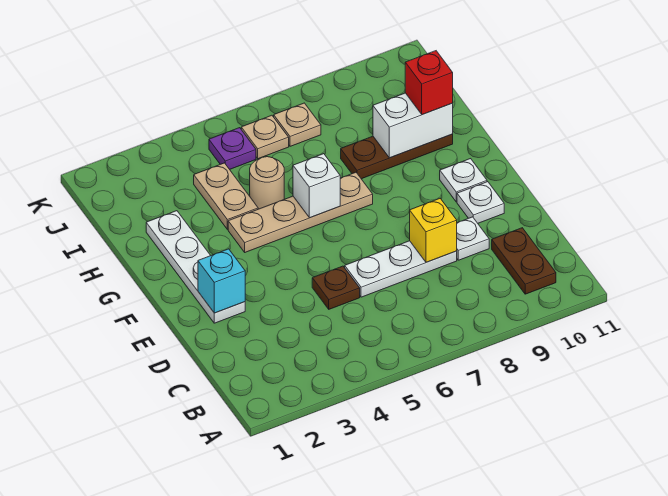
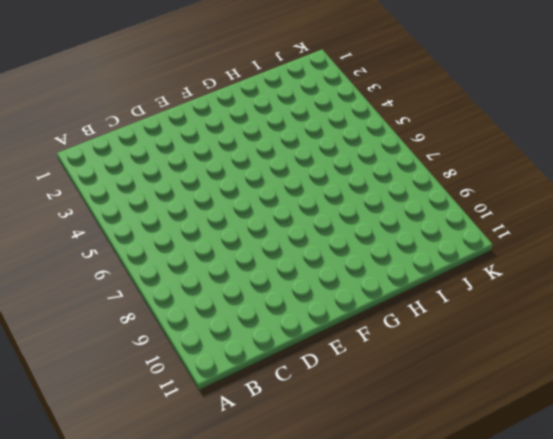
none -> brown plate B10:C10 level 1
none -> brown plate D5 level 1
none -> white plate D6:D8 level 1

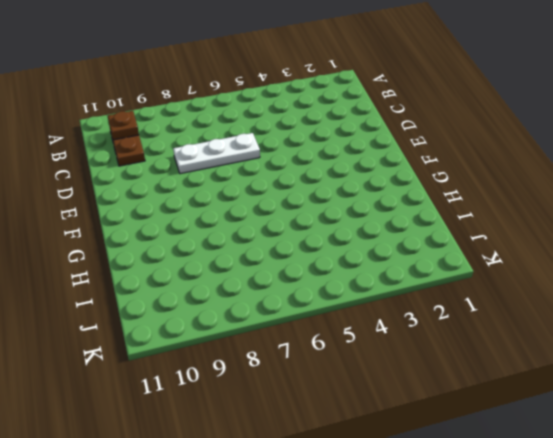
brown plate B10 level 2 -> brown plate D5 level 1
none -> white plate D9 level 1
none -> white plate E2:H2 level 1
none -> white plate E10 level 1

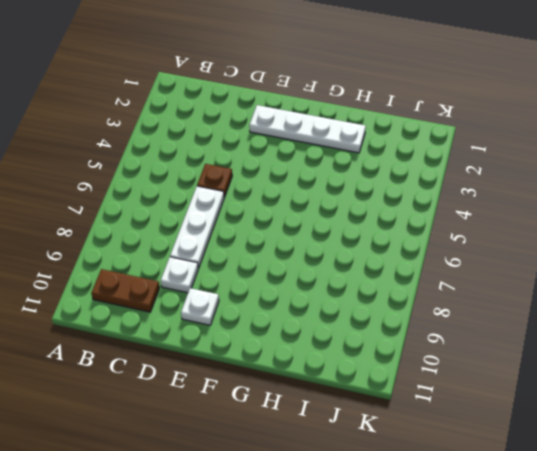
none -> white plate F10 level 1
none -> tan plate G4:G7 level 1
none -> tan plate H4:I4 level 1

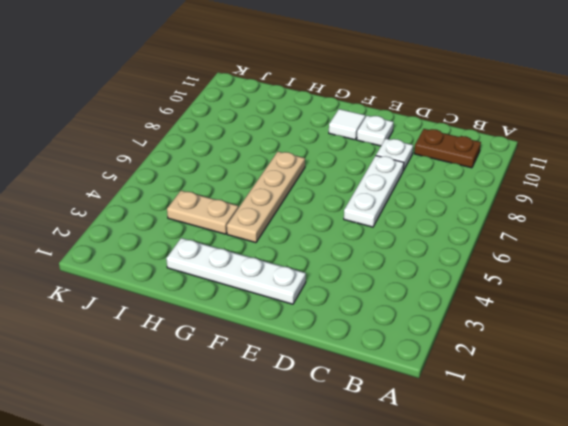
white tile F10 level 1 -> white plate F10 level 1
none -> brown plate D5 level 1
none -> tan round brick H5 level 1
none -> brown plate H8:H10 level 1

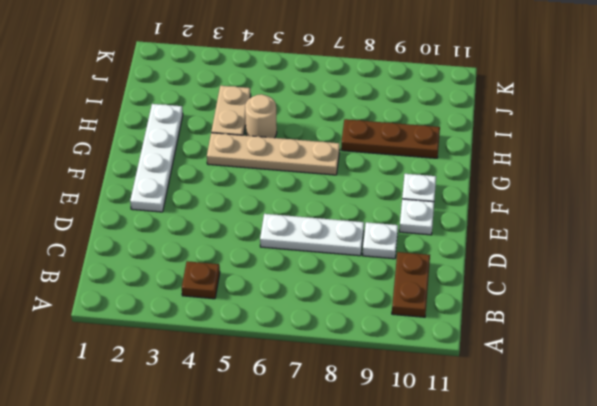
brown plate B4 level 1 -> brown plate D5 level 1
none -> purple plate J5 level 1
none -> tan plate J6 level 1
none -> tan plate J7 level 1

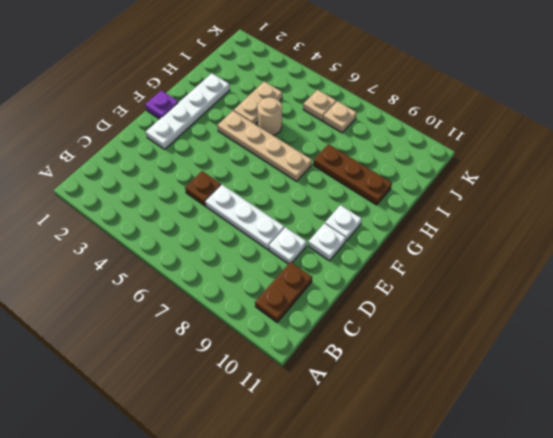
purple plate F1 level 1 -> purple plate J5 level 1
none -> yellow brick D8 level 2
none -> cyan brick E2 level 2
none -> white brick G6 level 2

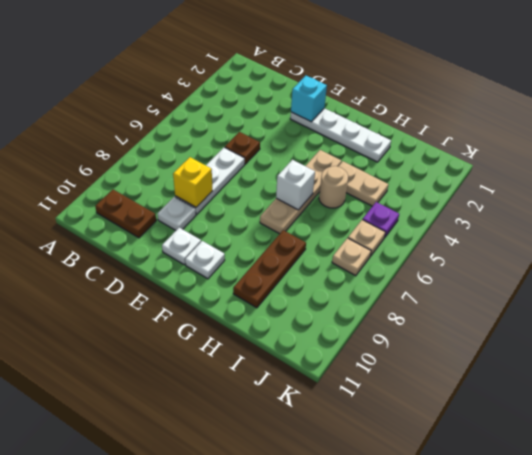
none -> white brick H9:H10 level 2
none -> red brick H10 level 3

